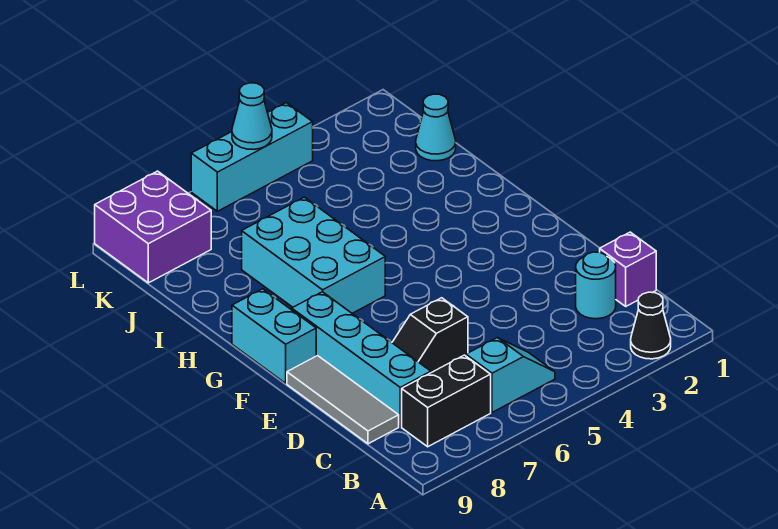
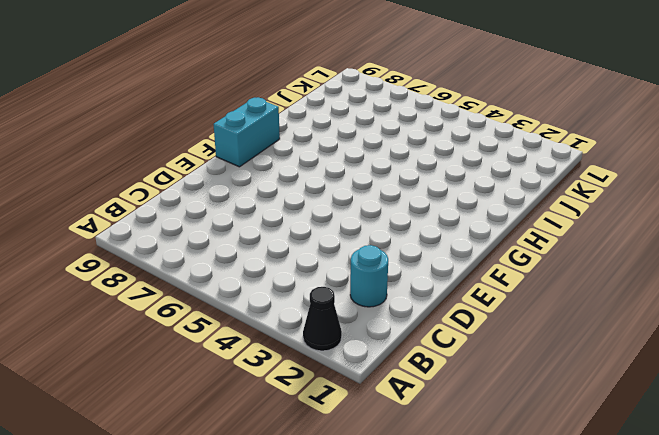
none -> cyan slope B5:B6 level 1 top 6
none -> black brick B7:B8 level 1
none -> purple brick C1 level 1

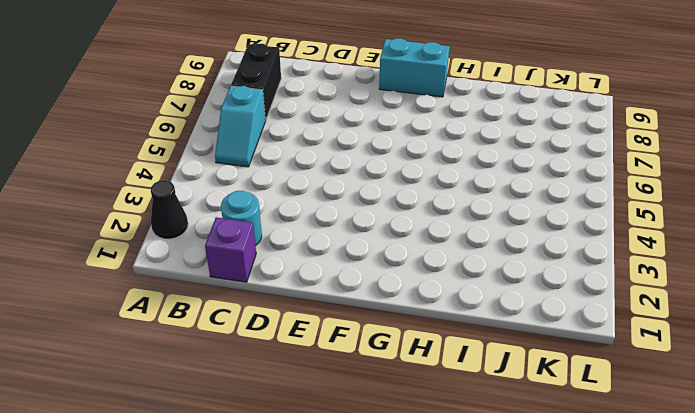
none -> cyan brick C8:F8 level 1
none -> grey tile C9:E9 level 1
none -> black slope D6:D7 level 1 top 6

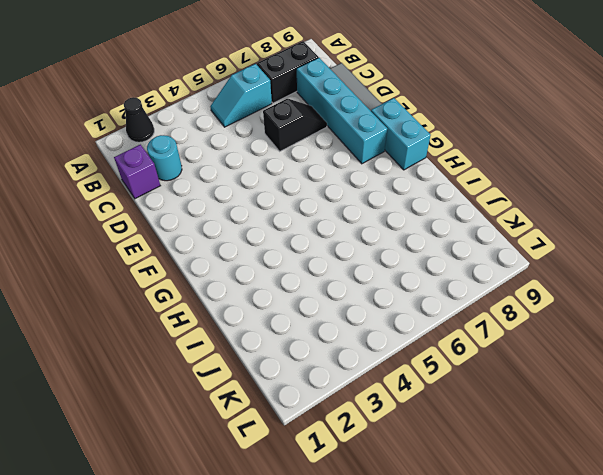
none -> cyan brick G6:I7 level 1
none -> cyan cone J1 level 1
none -> purple brick K8:L9 level 1

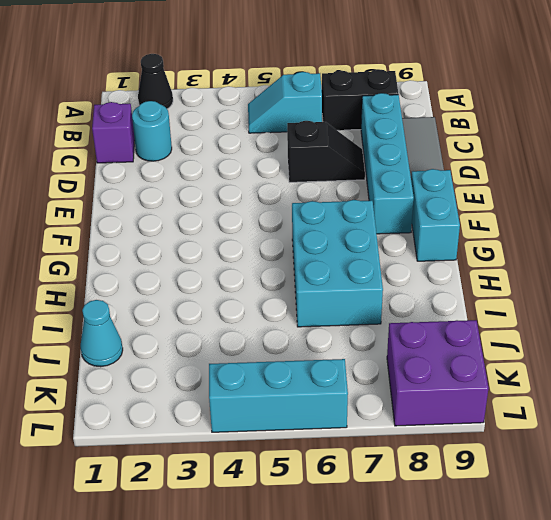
none -> cyan cone L5 level 2

